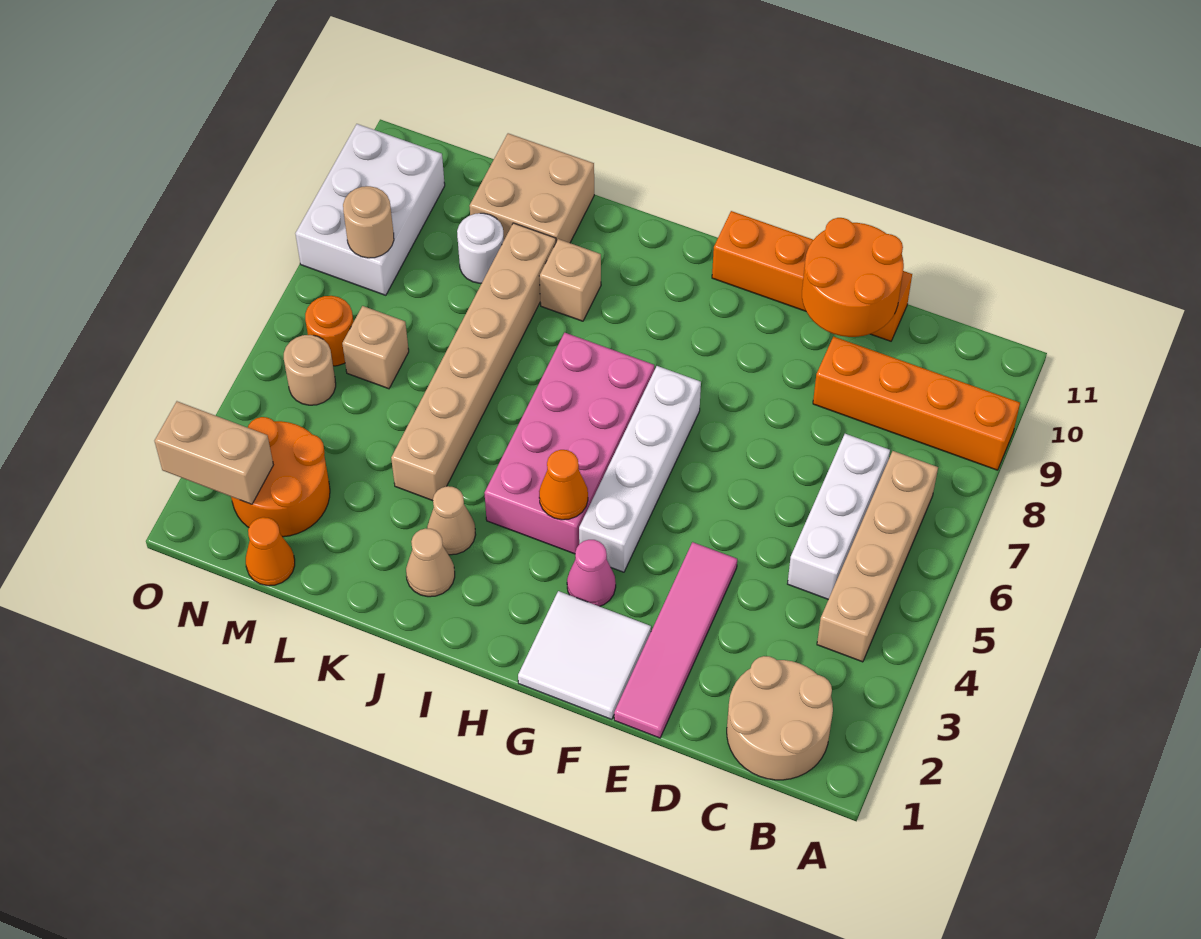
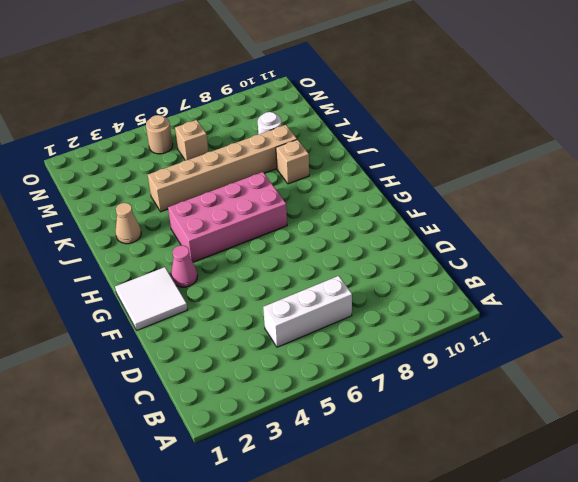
none -> orange brick A9:D9 level 1
none -> tan round brick B1:C2 level 1
none -> tan brick B4:B7 level 1

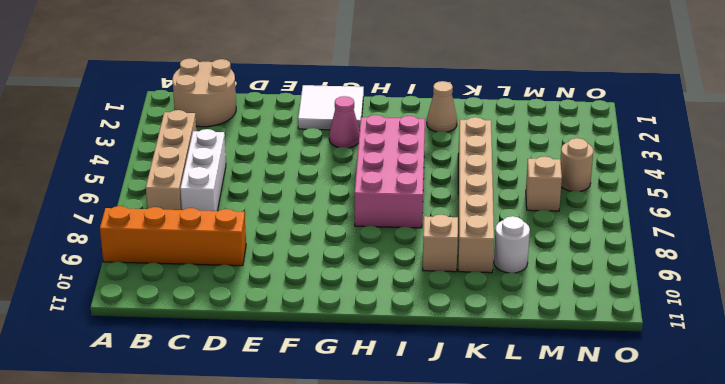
none -> orange brick D11:G11 level 1
none -> pink tile E1:E4 level 1
none -> white brick G4:G7 level 1

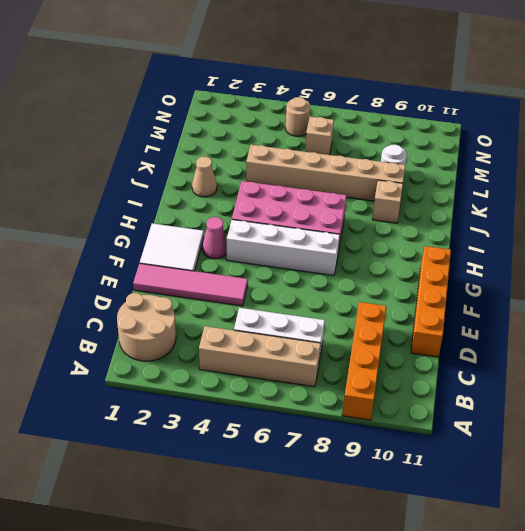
none -> tan cone J3 level 1
none -> tan brick K10:L11 level 1
none -> orange cone M1 level 1

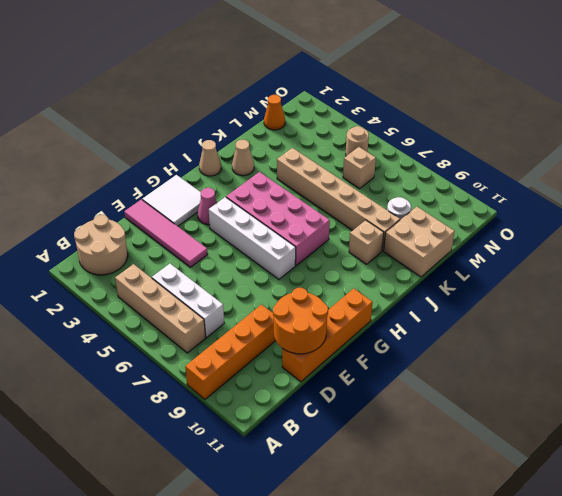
tan cone I1 level 1 -> tan cone J3 level 1
none -> orange round brick M2:N3 level 1
none -> orange round brick N6 level 1
none -> white brick N8:O10 level 1

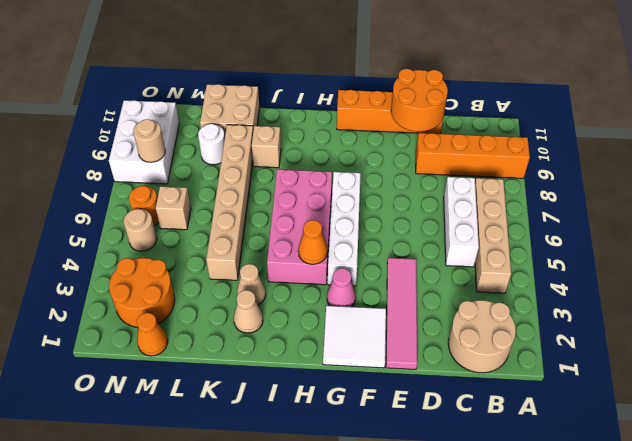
none -> tan brick N2:O2 level 2

